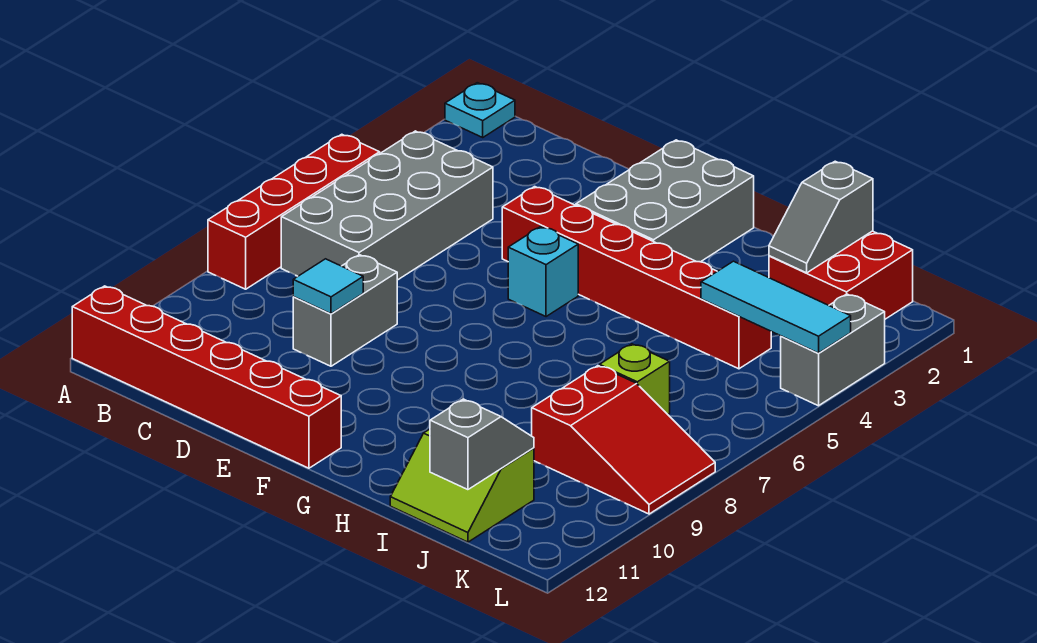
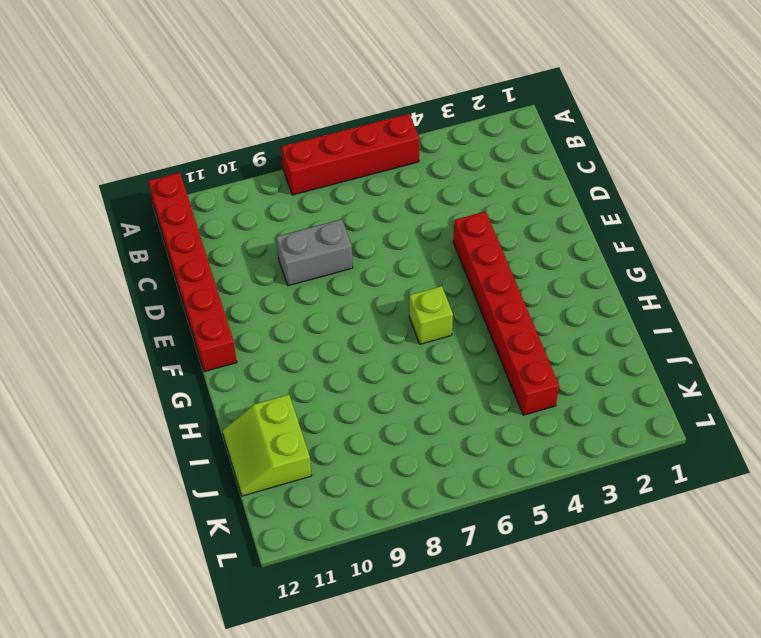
lime brick G6 level 1 -> lime brick J7 level 1
none -> cyan plate A1 level 1
none -> grey brick B4:C7 level 1
none -> grey brick F1:G3 level 1

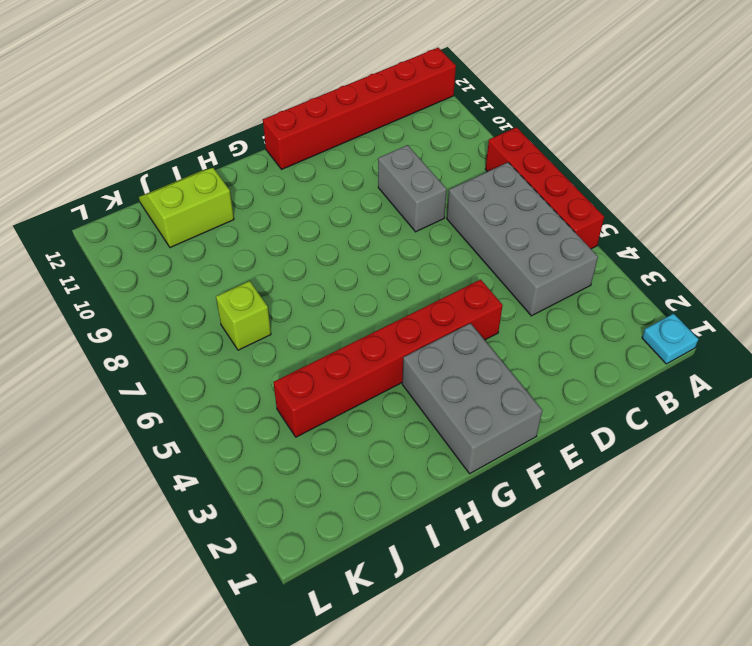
none -> cyan brick F5 level 1
none -> red brick J1:K2 level 1
none -> red slope J8:L9 level 1 top J

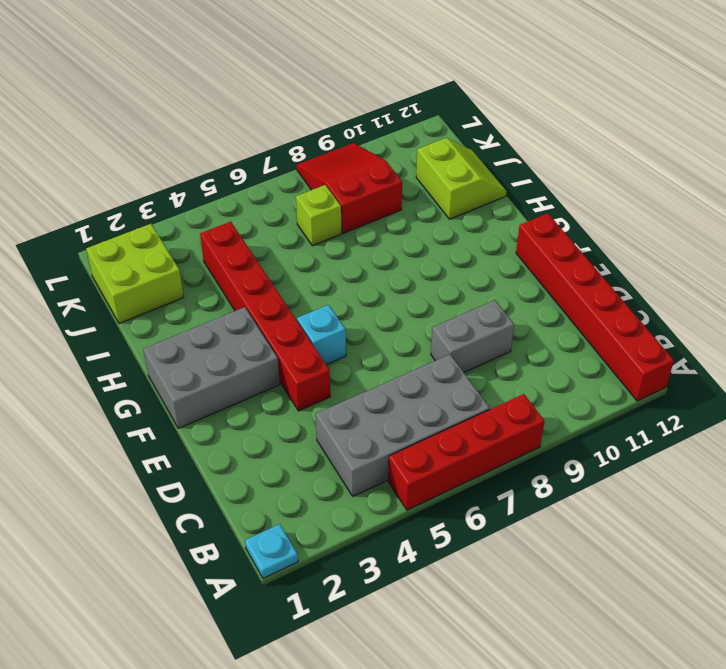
lime brick J1:K2 level 1 -> red brick J1:K2 level 1
none -> grey brick L3:L4 level 1
none -> cyan tile D9 level 2
none -> grey slope J1:J2 level 2 top 1

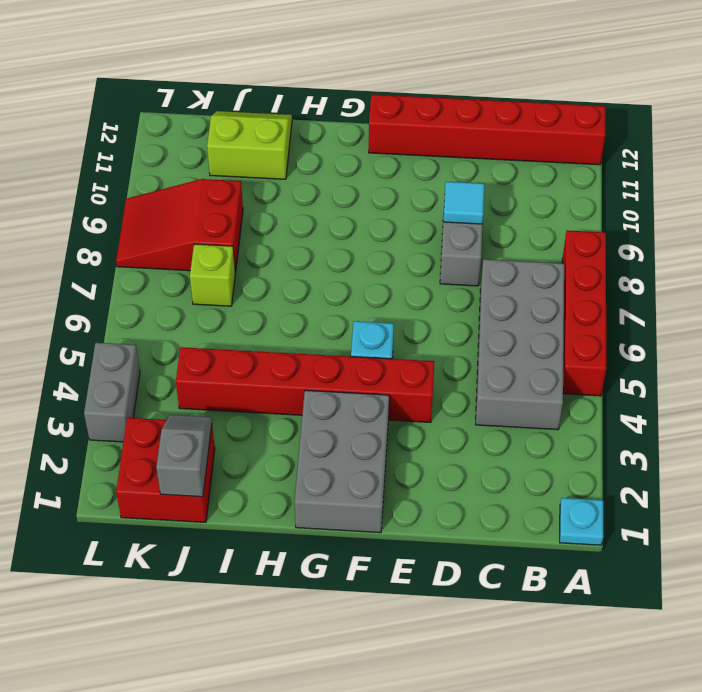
none -> cyan tile J4:L4 level 2
none -> grey slope J11:J12 level 2 top 12

